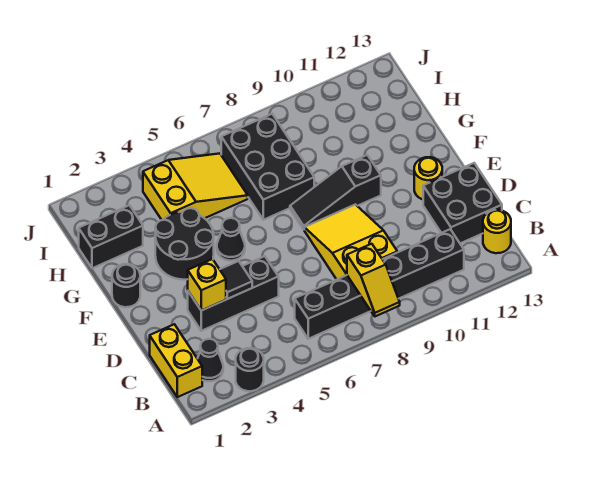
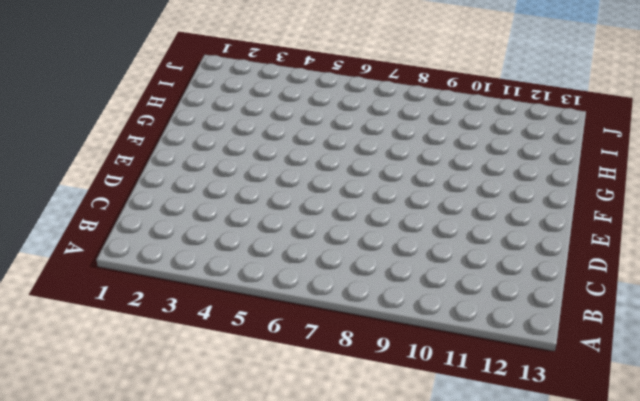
none -> black round brick A3 level 1
none -> yellow brick B1:C1 level 1
none -> black cone B2 level 1

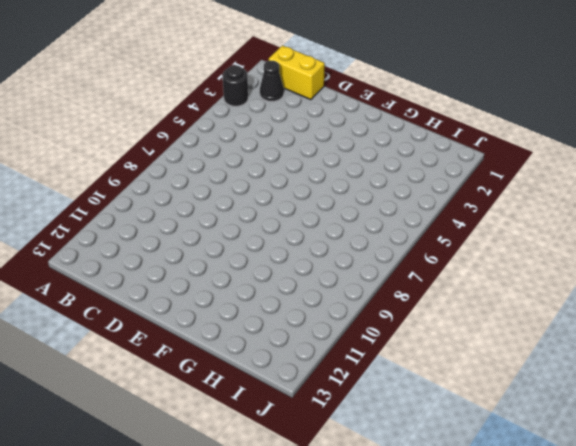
none -> black brick B6:B11 level 1
none -> yellow round brick B13 level 1
none -> yellow slope C8:E9 level 1 top C

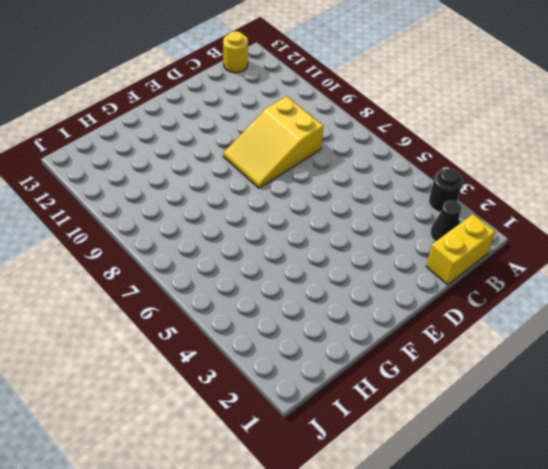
none -> black brick B6:B11 level 1
none -> black brick C12:D13 level 1
none -> black brick D3:D5 level 1

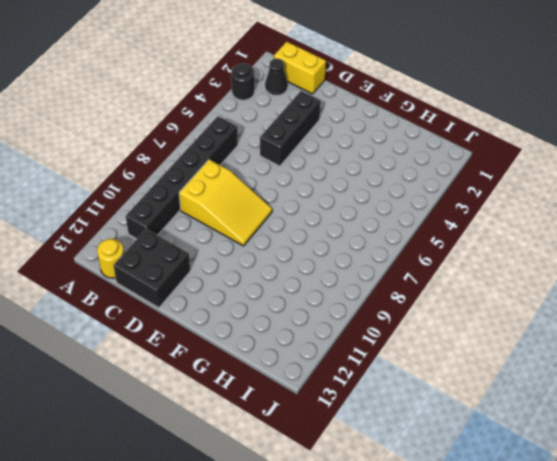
none -> yellow round brick E12 level 1
none -> black round brick F1 level 1
none -> black round brick F3:G4 level 1

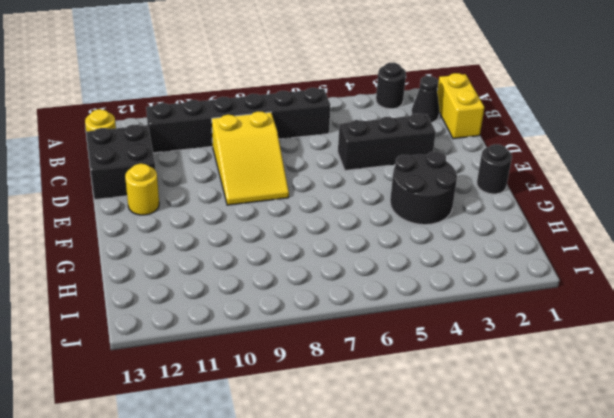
none -> black cone F5 level 1
none -> black slope F8:F10 level 1 top 10
none -> black brick G7:I8 level 1

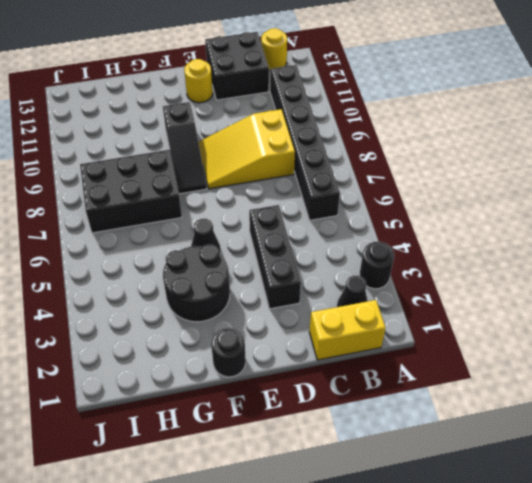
none -> black brick H1:H2 level 1
none -> yellow slope H4:I6 level 1 top 4
none -> yellow slope A8:B8 level 2 top B

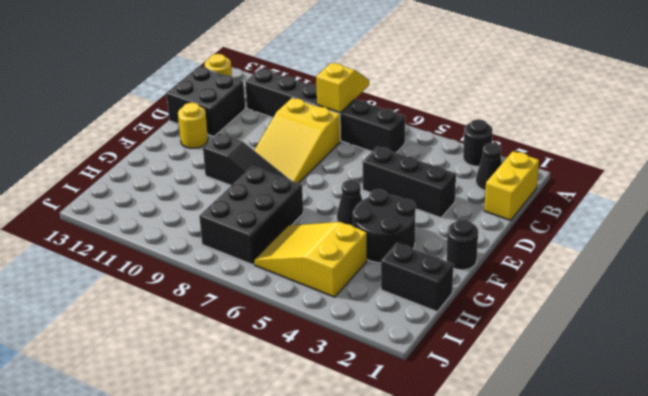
none -> yellow brick D3 level 2
none -> black tile D4 level 2

